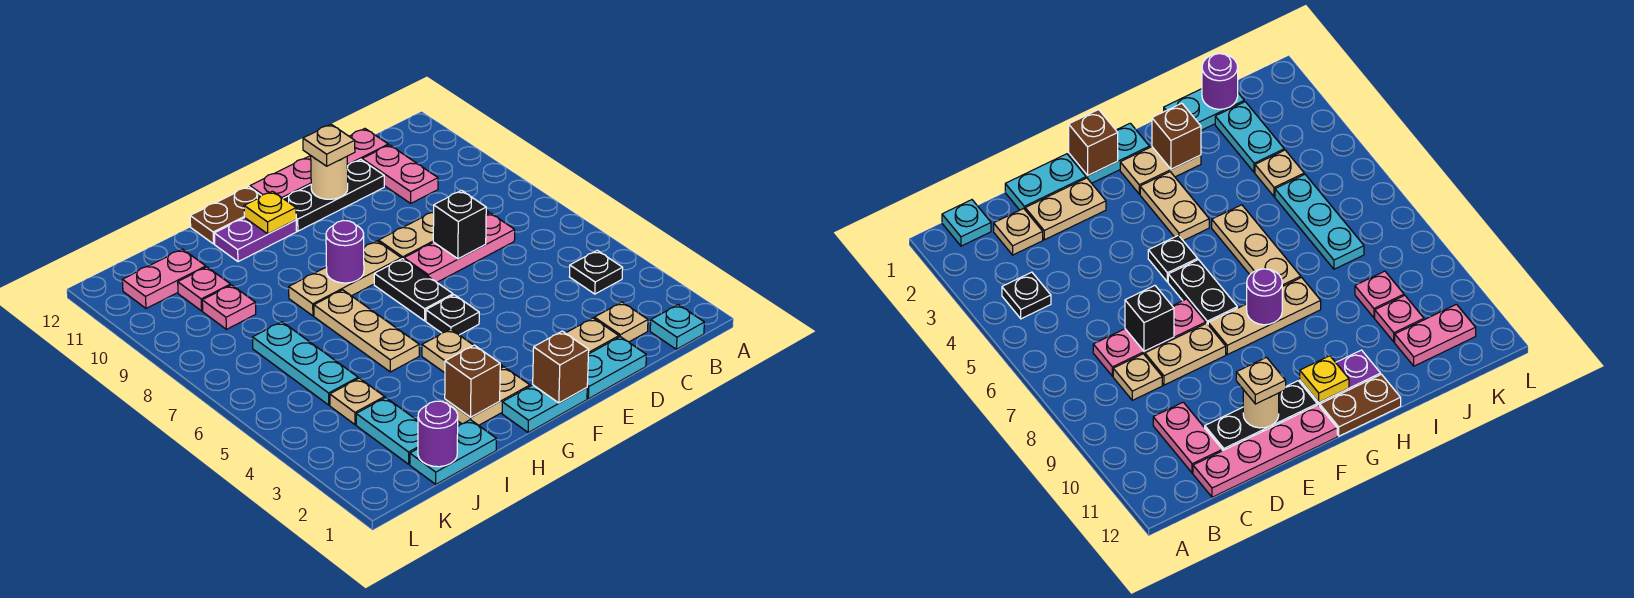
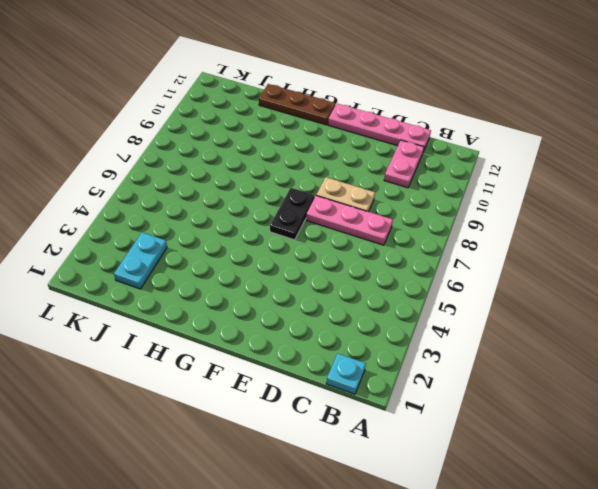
brown plate G12:I12 level 1 -> brown plate G12:H12 level 1
none -> black plate B4 level 1
none -> tan plate C2 level 1
none -> tan plate C8 level 1
none -> cyan plate D1:E1 level 1

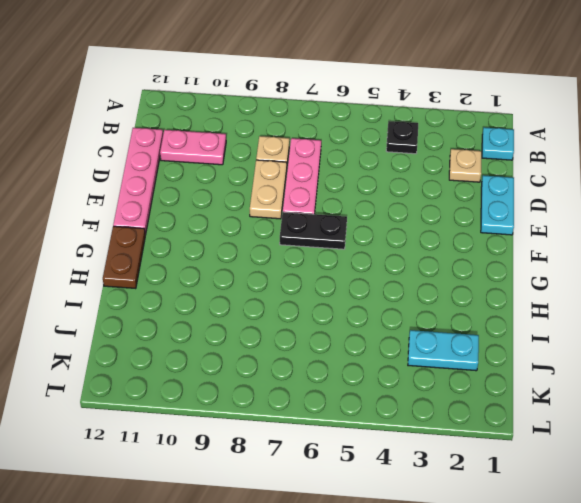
none -> tan plate D2:E2 level 1
none -> black plate D11:F11 level 1
none -> cyan plate F1:G1 level 1
none -> black plate F5 level 1

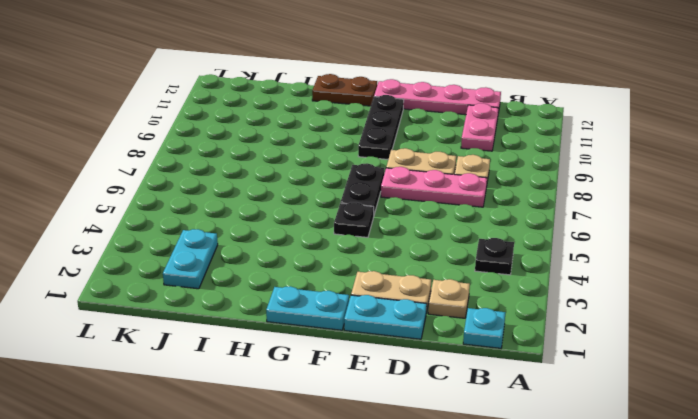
black plate F9:F11 level 1 -> black plate D11:F11 level 1
none -> tan plate F8:H8 level 1
none -> tan plate G2:H2 level 1
none -> tan plate G3:G4 level 1
none -> purple plate G11:H11 level 1

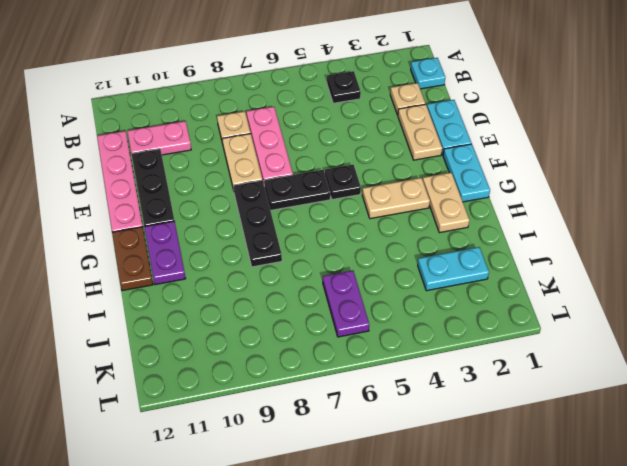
black plate F8:H8 level 1 -> tan plate F8:H8 level 1
purple plate J6:K6 level 1 -> cyan plate J5:J7 level 1
none -> tan plate H5:H7 level 1
none -> cyan plate I1:J1 level 1
none -> tan plate J4 level 1
none -> pink plate J9 level 1

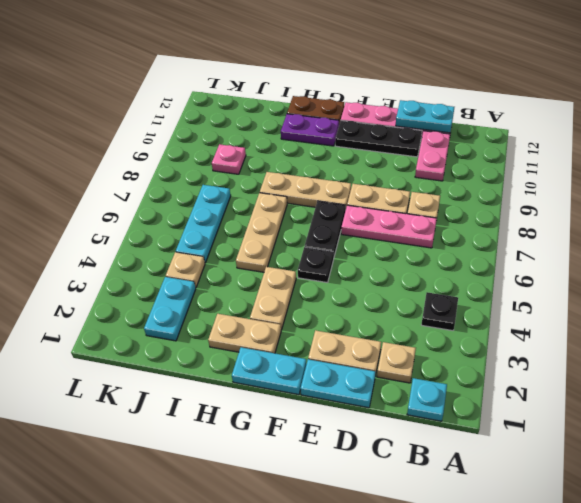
cyan plate C12:D12 level 2 -> cyan plate I1:J1 level 1
none -> pink plate J10 level 1
none -> pink plate J11:K11 level 1
none -> black brick D7 level 2
none -> tan round brick E11 level 2

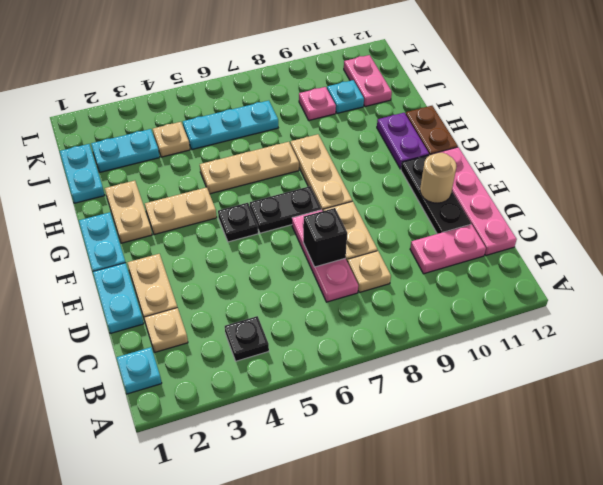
cyan plate J10 level 1 -> pink plate J10 level 1
none -> brown brick F1 level 2
none -> purple round brick G8 level 2
none -> yellow plate G11 level 2
none -> brown brick H2 level 2

